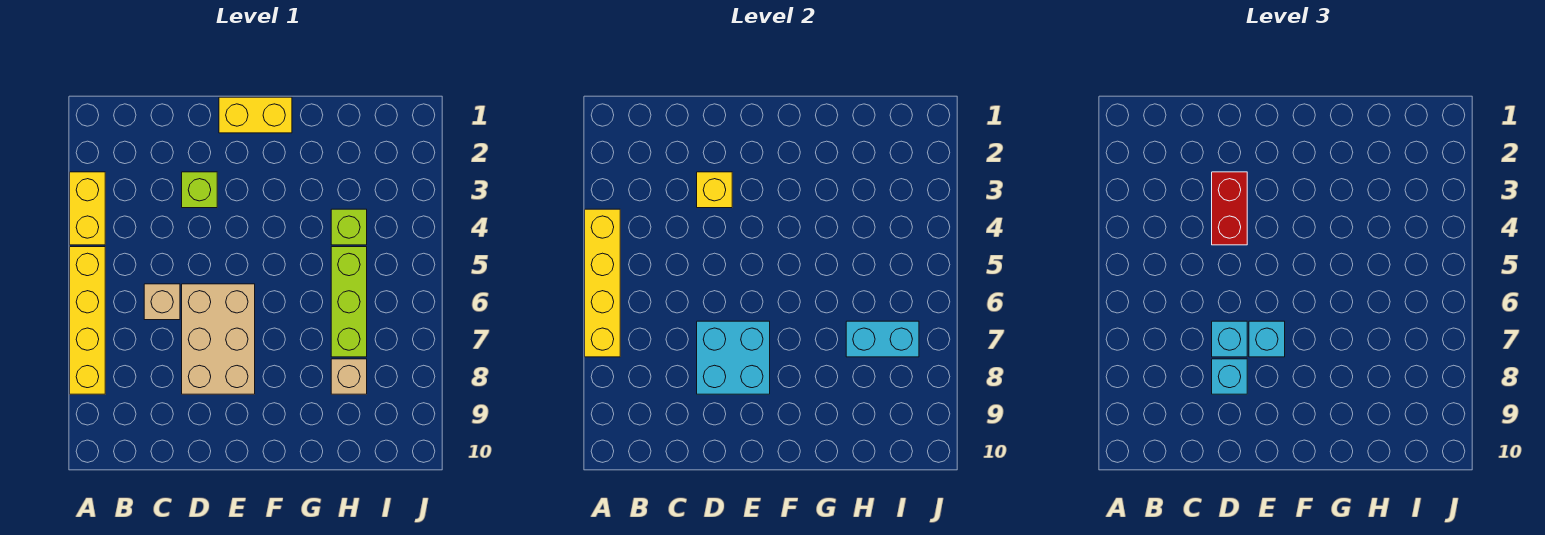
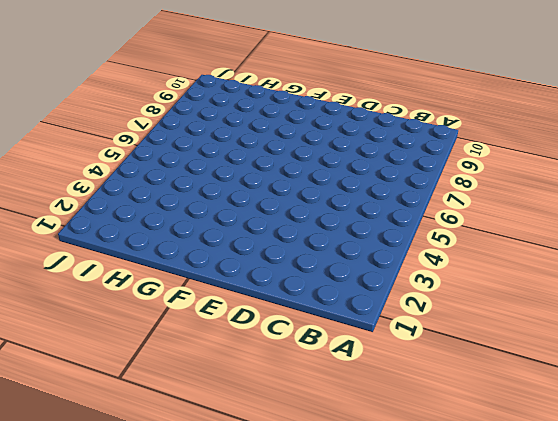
none -> yellow brick A3:A4 level 1
none -> yellow brick A5:A8 level 1
none -> tan brick C6 level 1

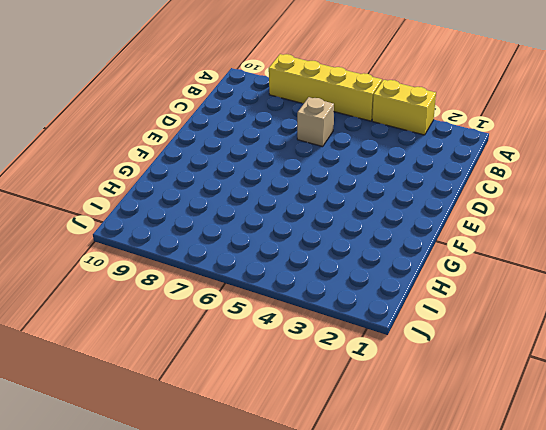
none -> lime brick D3 level 1
none -> tan brick D6:E8 level 1
none -> yellow brick E1:F1 level 1

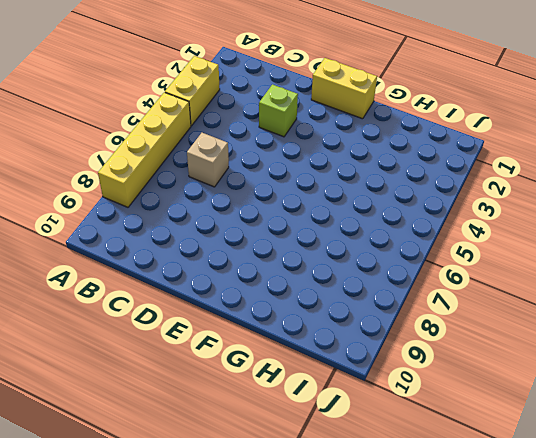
none -> tan brick D6:E8 level 1
none -> lime brick H4 level 1
none -> lime brick H5:H7 level 1

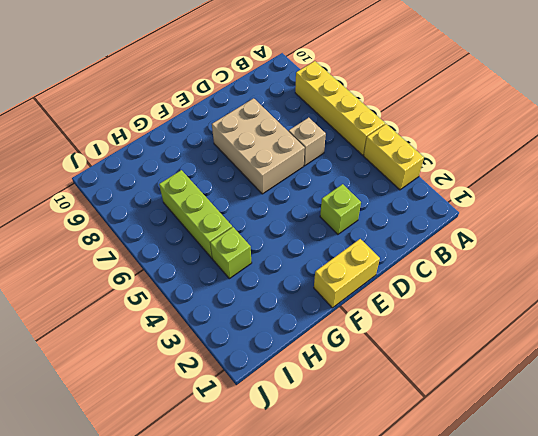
none -> tan brick H8 level 1
none -> yellow brick A4:A7 level 2
none -> yellow brick D3 level 2

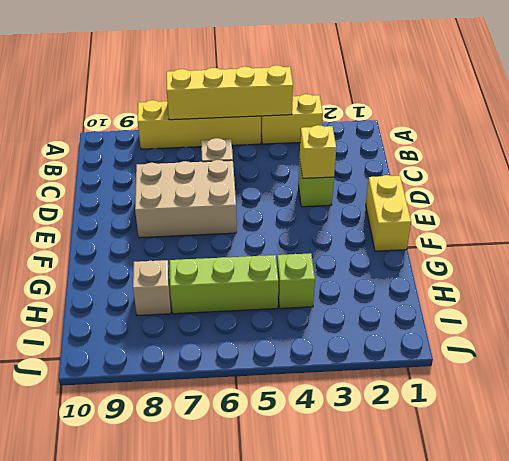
none -> cyan brick D7:E8 level 2
none -> cyan brick H7:I7 level 2
none -> red brick D3:D4 level 3

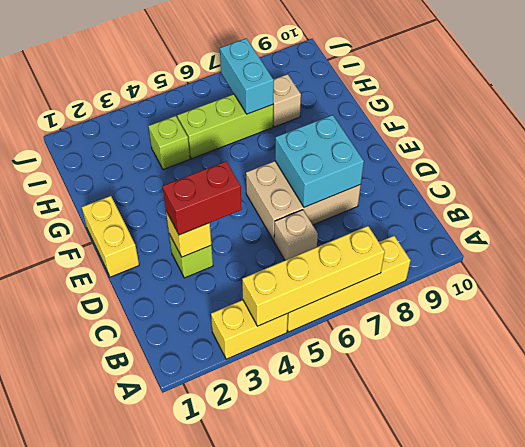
none -> cyan brick D7 level 3
none -> cyan brick D8 level 3
none -> cyan brick E7 level 3

